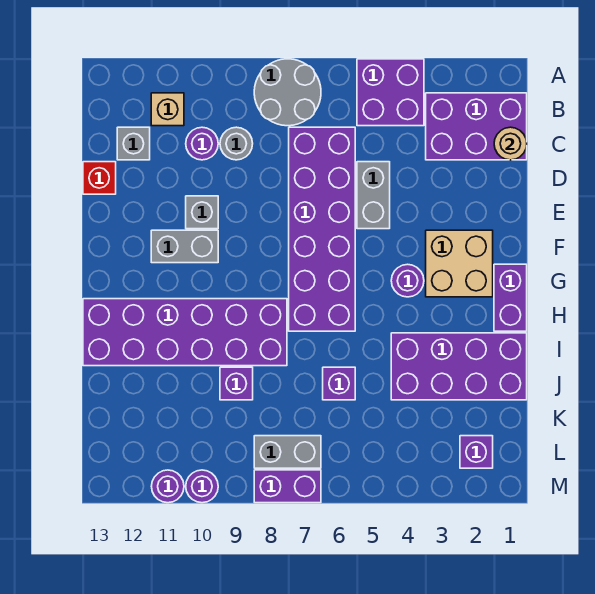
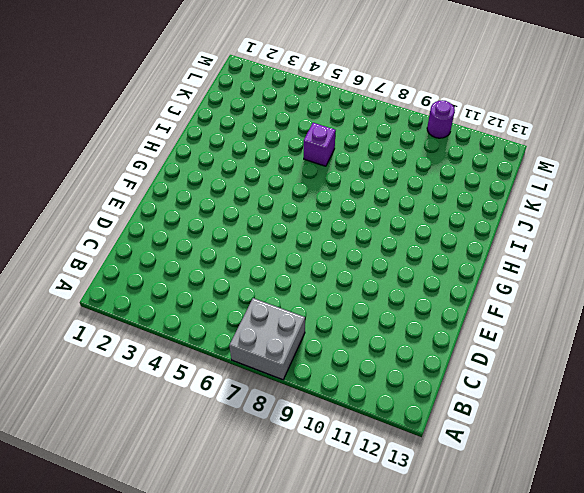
grey brick A7:B8 level 1 -> grey round brick A7:B8 level 1
none -> purple brick A4:B5 level 1
none -> purple brick B1:C3 level 1
none -> tan brick B11 level 1

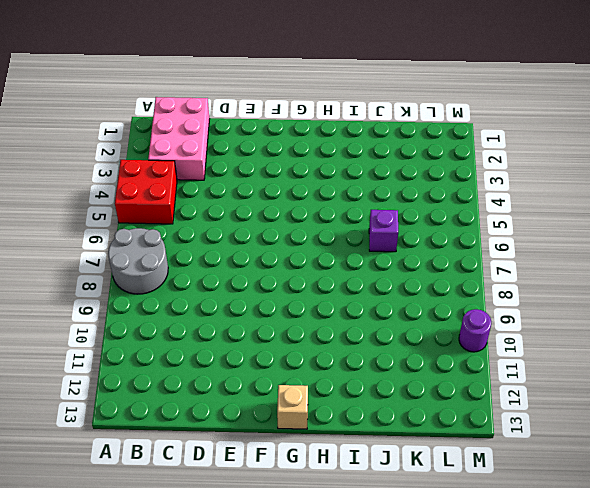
red brick A4:B5 level 1 -> purple brick A4:B5 level 1
pink brick B1:C3 level 1 -> purple brick B1:C3 level 1
tan brick G13 level 1 -> tan brick B11 level 1
none -> purple brick C6:H7 level 1
none -> grey round brick C9 level 1
none -> purple round brick C10 level 1

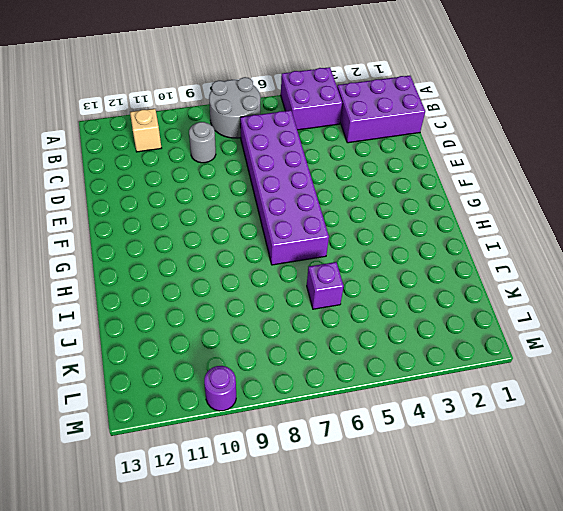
none -> purple round brick C10 level 1
none -> grey brick C12 level 1
none -> grey brick D5:E5 level 1

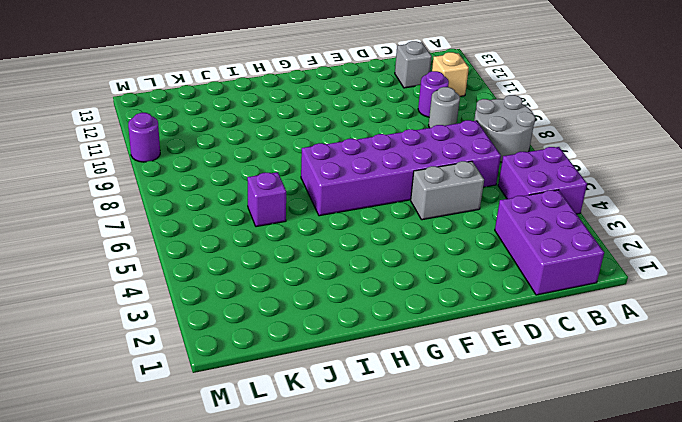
none -> red brick D13 level 1
none -> grey brick E10 level 1
none -> tan brick F2:G3 level 1

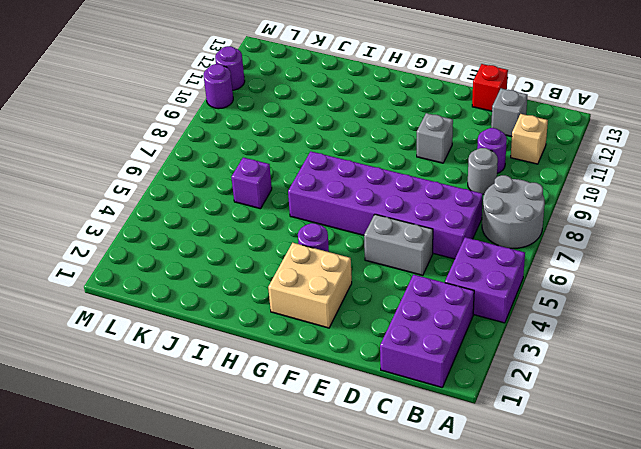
none -> grey brick F10:F11 level 1
none -> purple brick G1:H1 level 1
none -> purple brick H8:I13 level 1

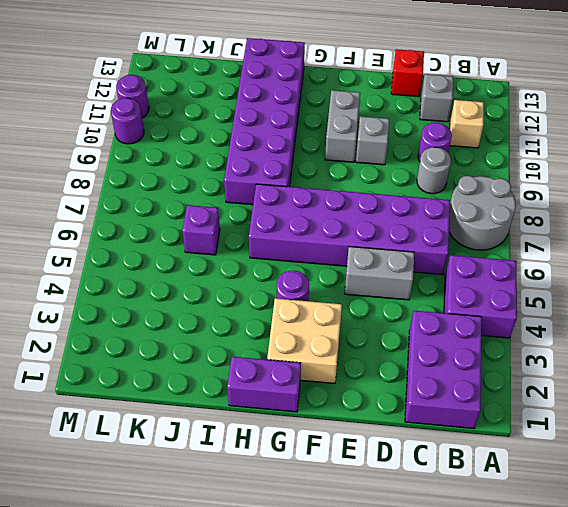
none -> purple brick I1:J4 level 1
none -> purple brick J9 level 1
none -> purple brick L2 level 1

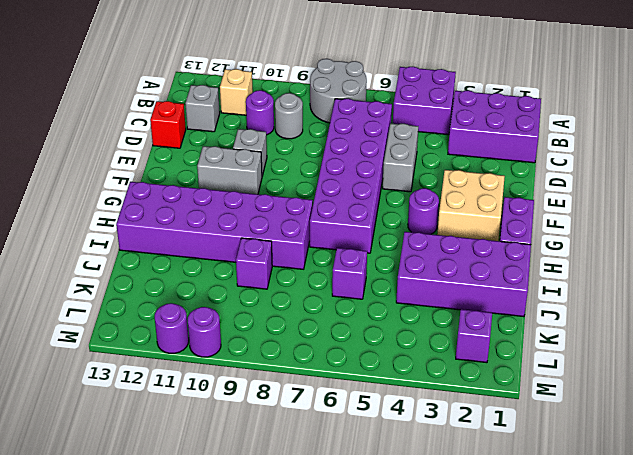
none -> grey brick L7:L8 level 1
none -> purple brick M7:M8 level 1
none -> tan round brick C1 level 2

